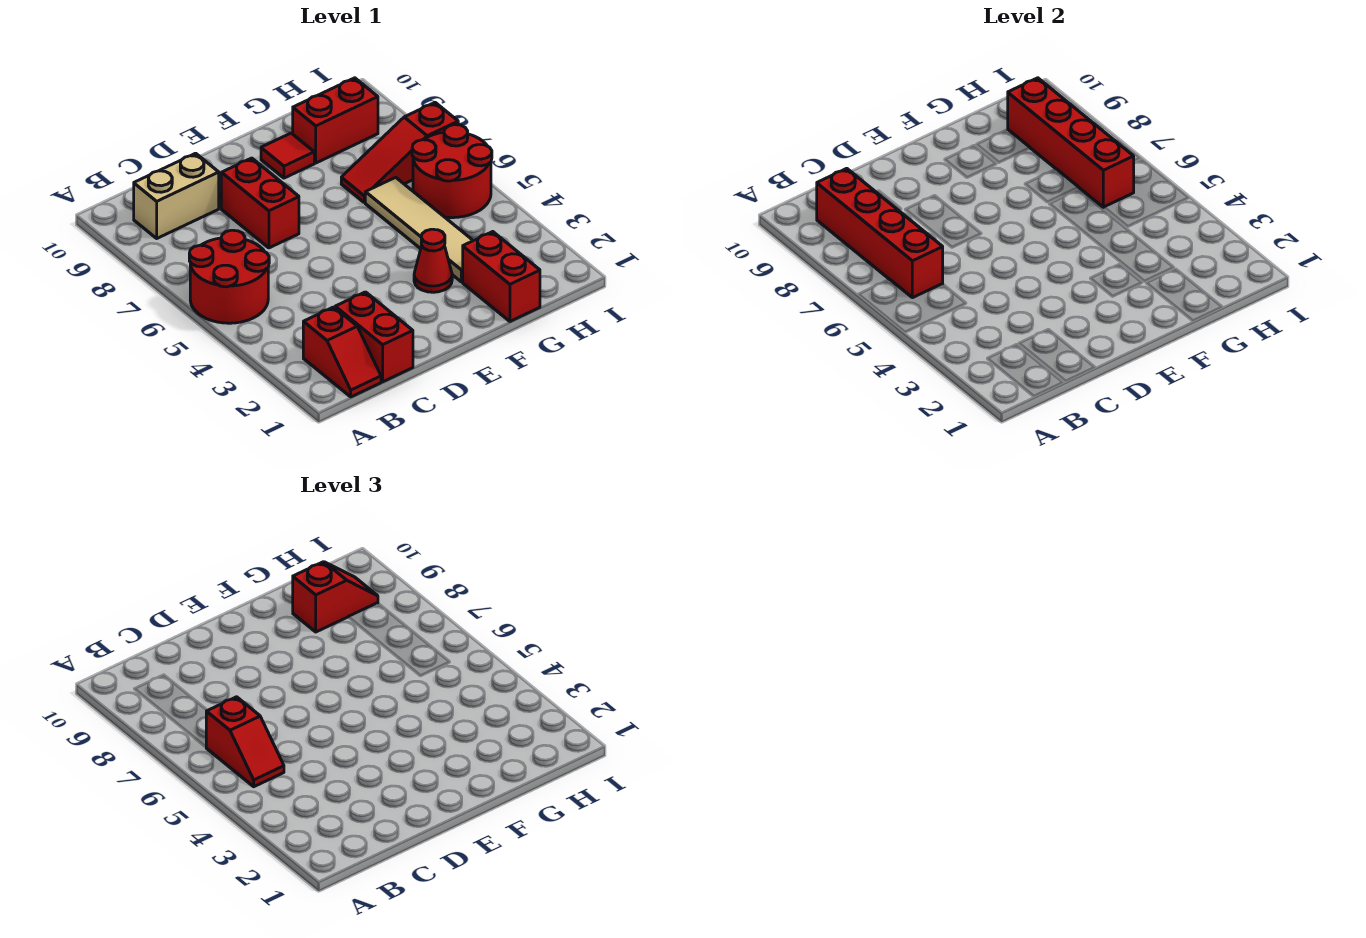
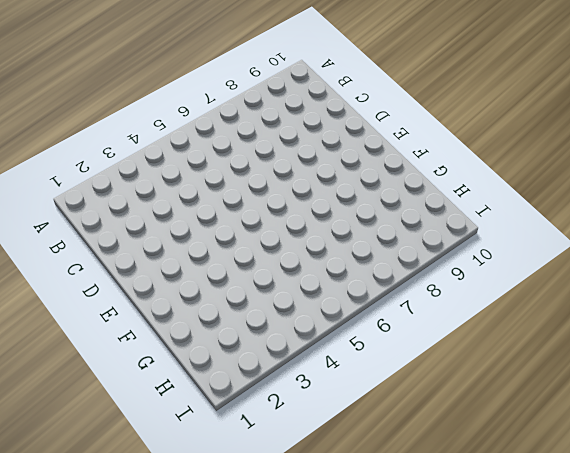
none -> red round brick A5:B6 level 1
none -> red slope B1:B2 level 1 top 2
none -> tan brick B9:C9 level 1

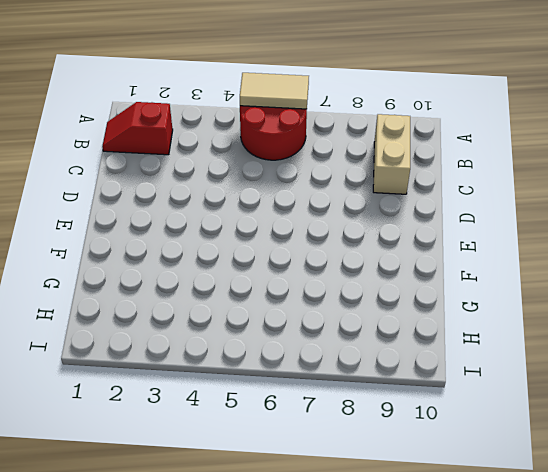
tan tile A5:A6 level 2 -> none
none -> red brick C1:C2 level 1
none -> red brick D7:D8 level 1
none -> red cone F3 level 1

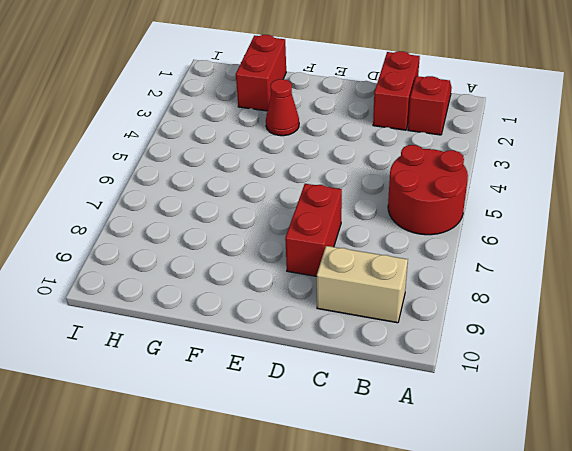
none -> red tile F9 level 1
none -> tan tile G3:G6 level 1
none -> red slope G7:I7 level 1 top I

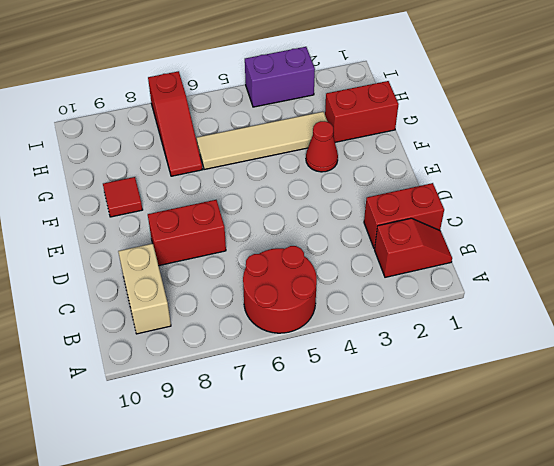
purple brick I3:I4 level 1 -> none
none -> red brick G9:H9 level 1
none -> red round brick H5:I6 level 1
none -> red brick B6:B9 level 2

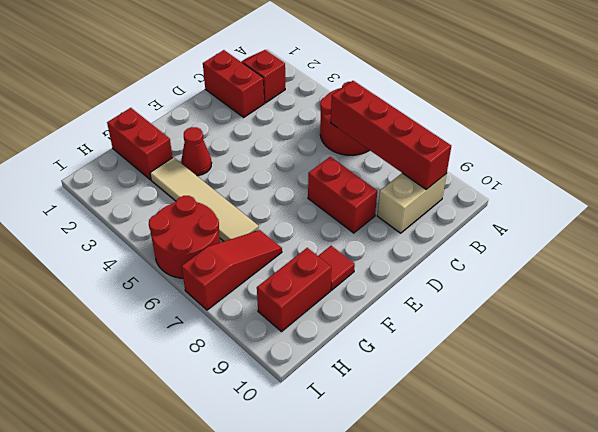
none -> red brick H6:H9 level 2
none -> red slope B5:B6 level 3 top 6
none -> red slope G9:H9 level 3 top G

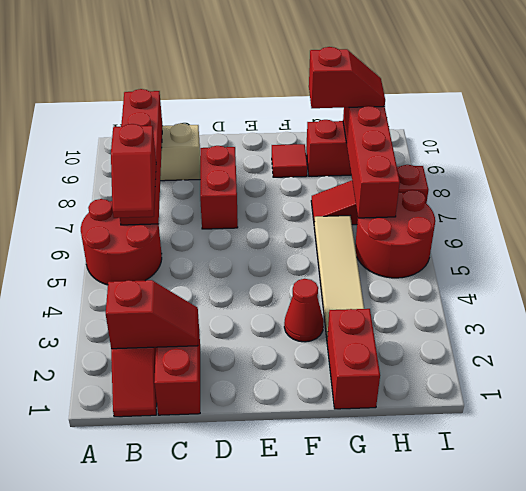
red slope B2:C2 level 2 top B -> none

